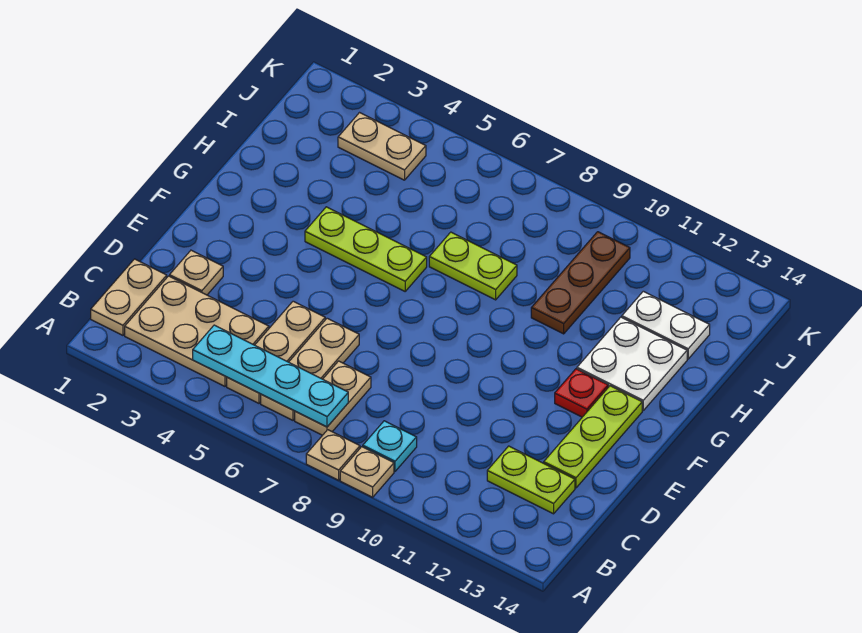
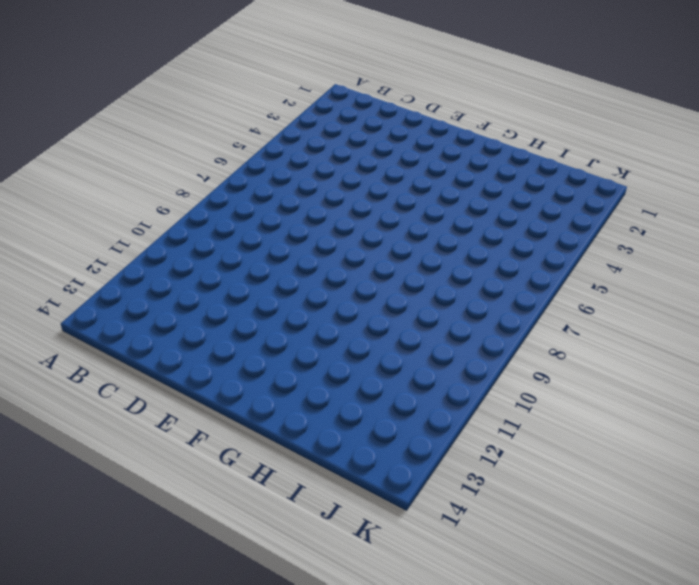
none -> tan plate A8 level 1
none -> tan plate A9 level 1
none -> tan plate B1:C1 level 1

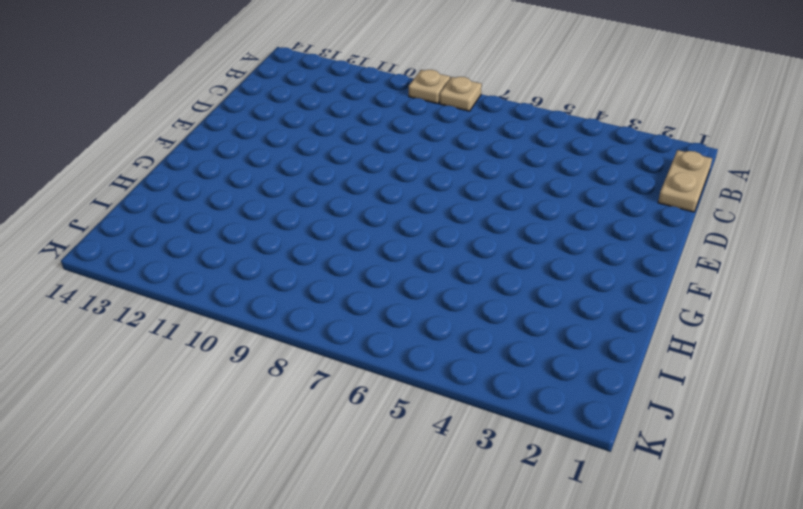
none -> tan plate B2:C4 level 1
none -> tan plate B5:D5 level 1
none -> tan plate B6:D6 level 1

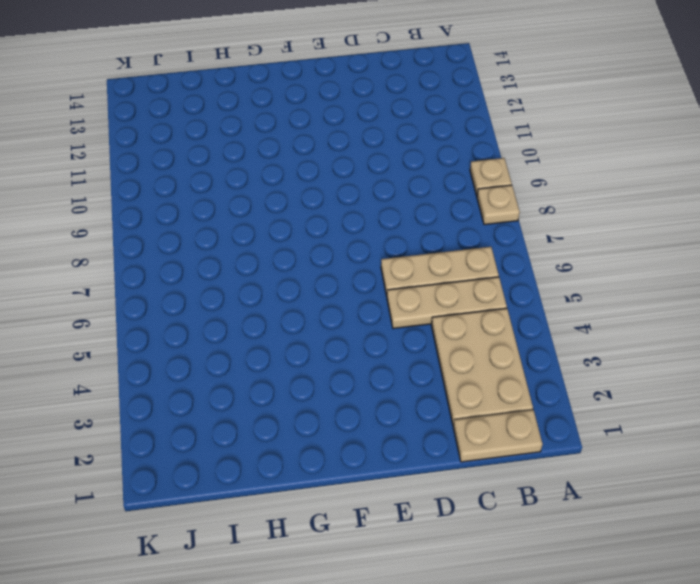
none -> tan plate B7:C7 level 1
none -> cyan plate B9 level 1
none -> lime plate C12:C13 level 1

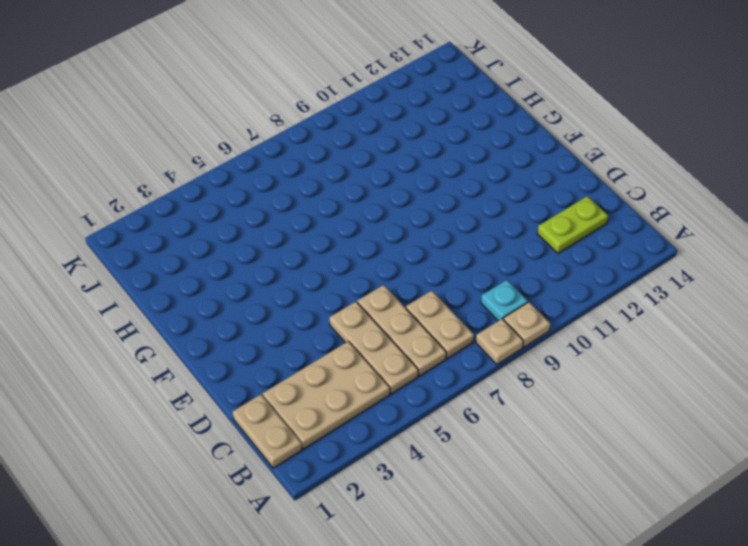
none -> tan plate D2 level 1
none -> lime plate D13:F13 level 1
none -> red plate F12 level 1

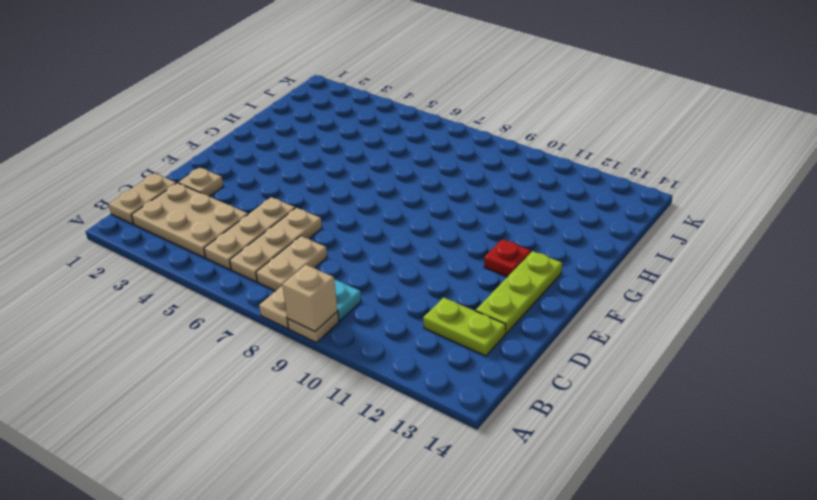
tan brick A9 level 2 -> none
none -> lime plate G4:G6 level 1
none -> white plate G12:H13 level 1
none -> lime plate H7:H8 level 1

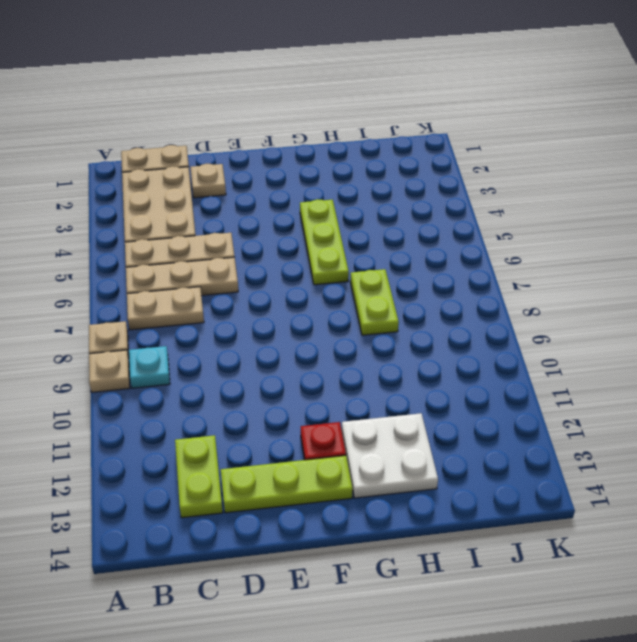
none -> brown plate H10:J10 level 1
none -> white plate I12:I13 level 1
none -> tan plate J3:J4 level 1

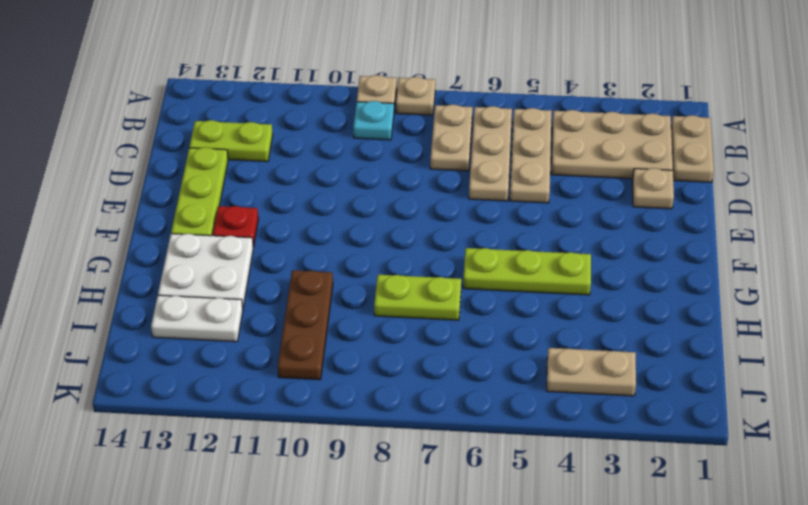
none -> cyan plate B4:B7 level 2

